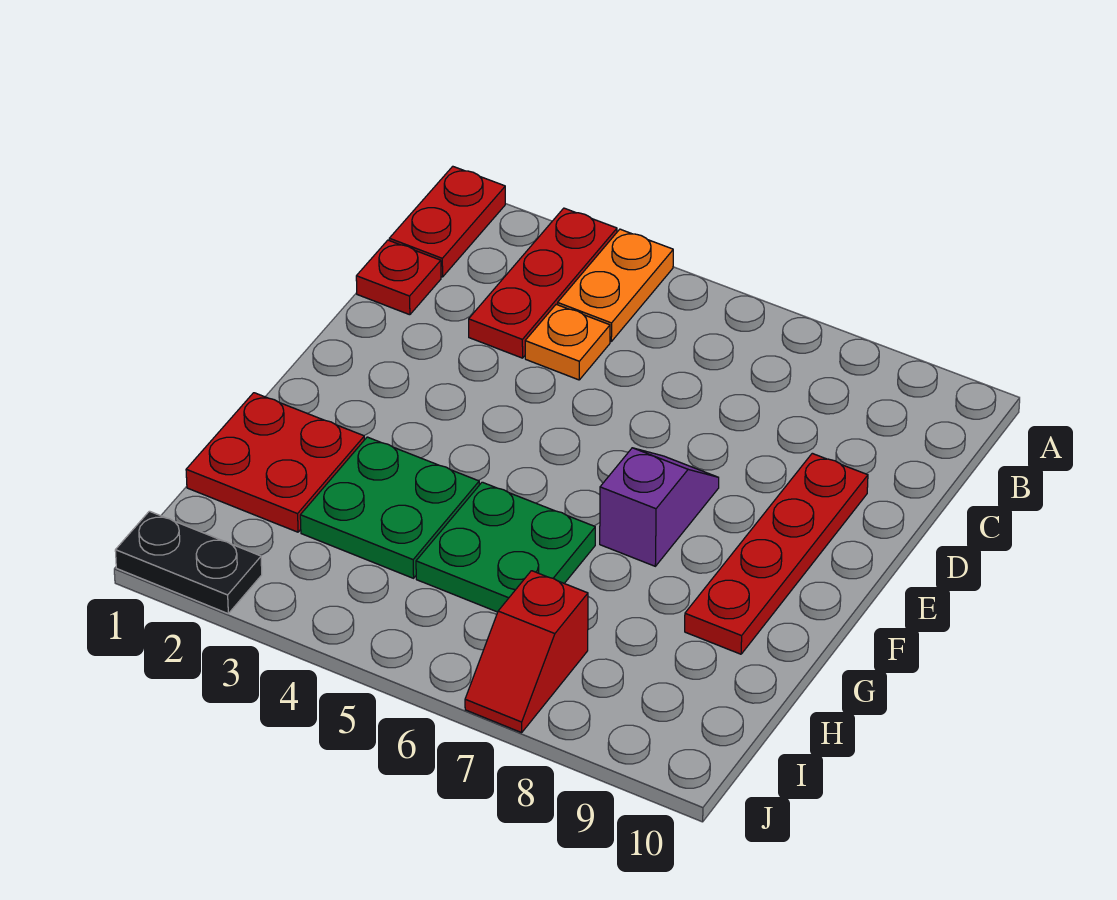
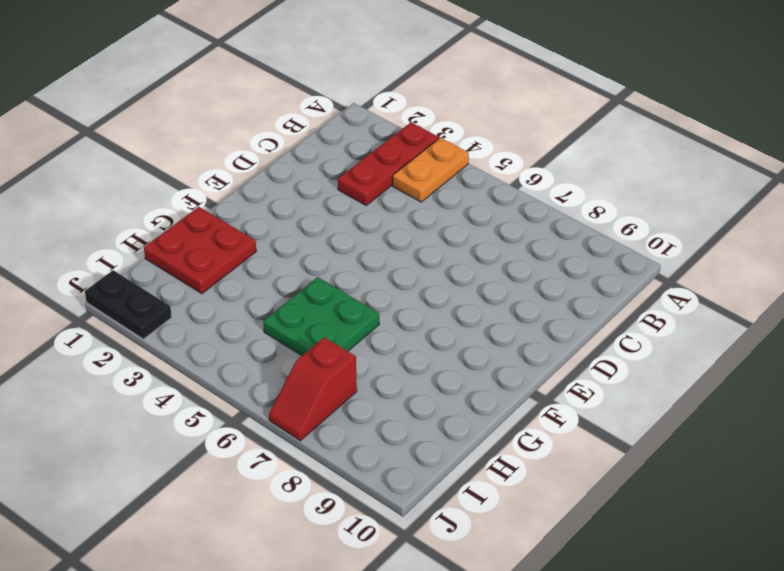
none -> red plate A1:B1 level 1
none -> red plate C1 level 1
none -> orange plate C4 level 1

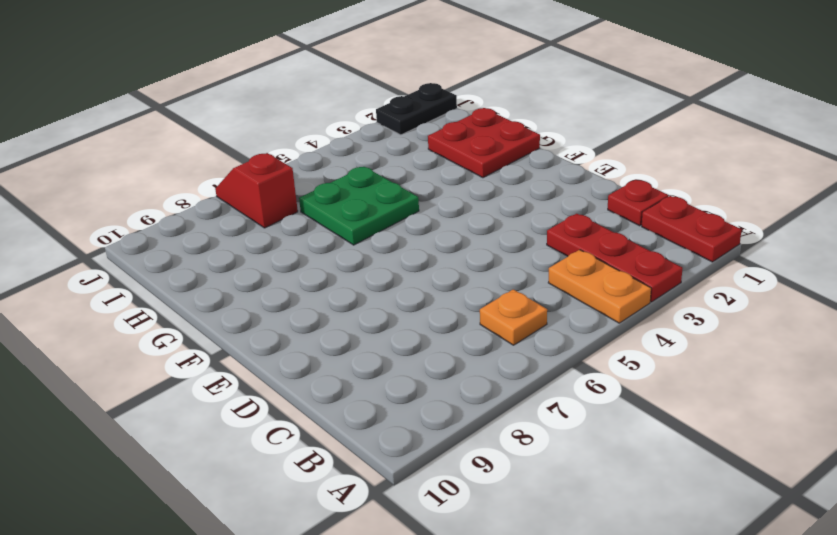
orange plate B6 level 1 -> orange plate C4 level 1
none -> red plate D9:G9 level 1
none -> purple slope E7:F7 level 1 top F
none -> green plate G3:H4 level 1

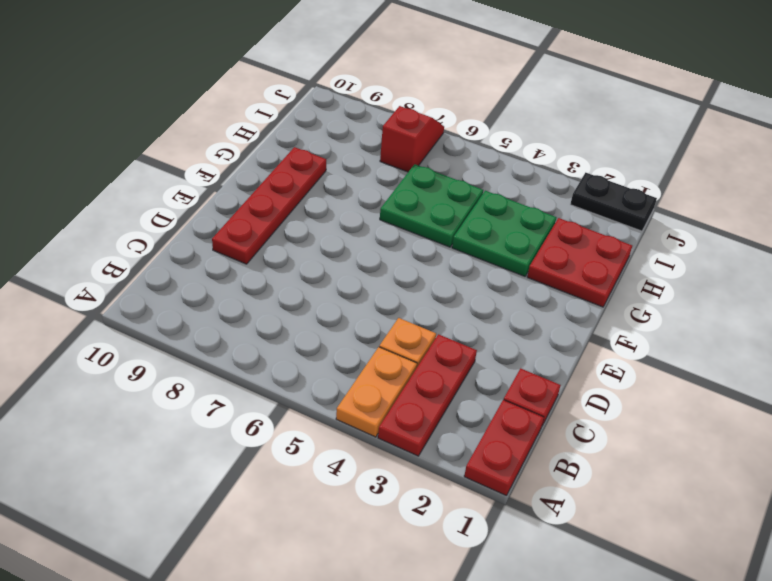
none -> purple slope E7:F7 level 1 top F

